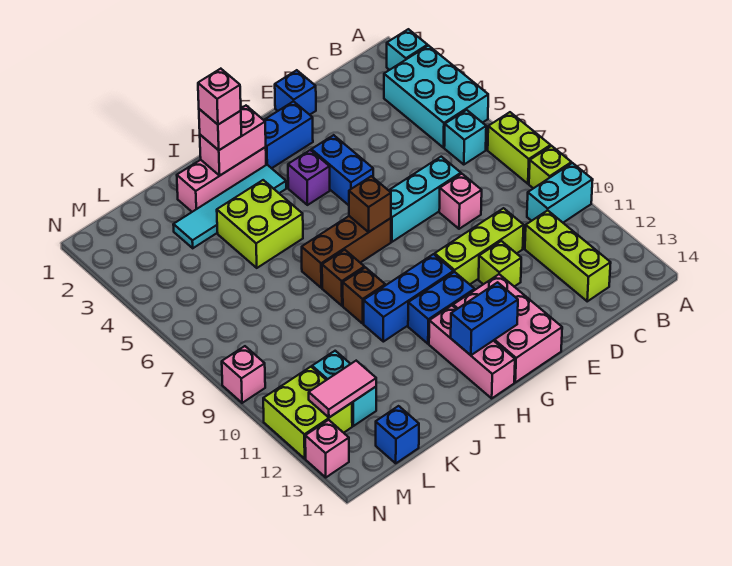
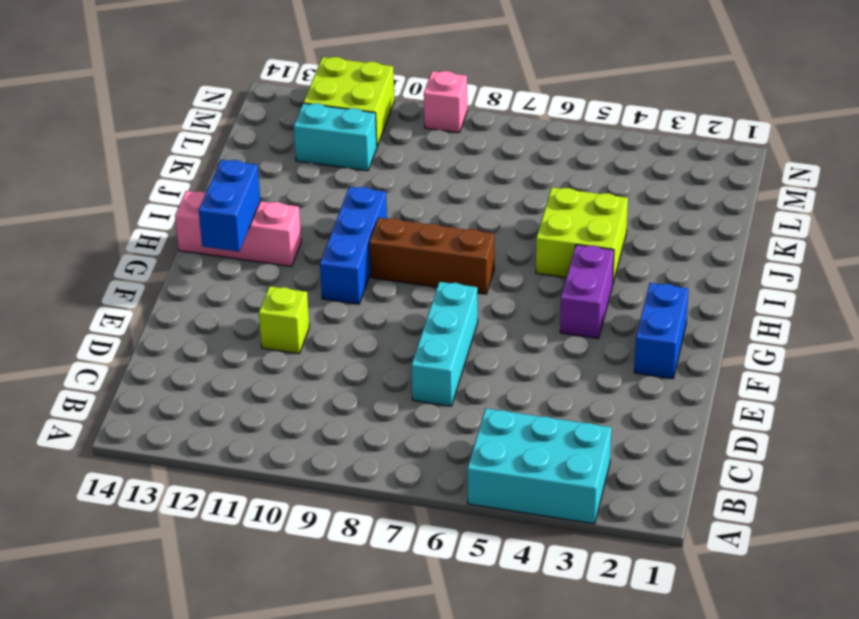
purple brick G4:H4 level 1 -> purple brick G4 level 1
brown brick H7:H9 level 1 -> brown brick G7:I7 level 1
none -> cyan brick A2 level 1
none -> lime brick A7:A8 level 1
none -> lime brick A9 level 1
none -> cyan brick A10:B10 level 1

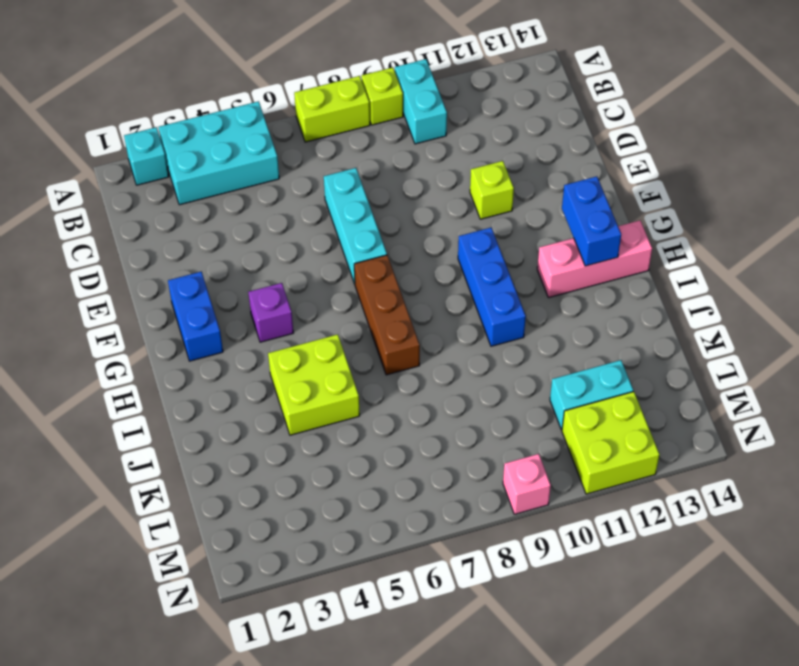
none -> cyan brick B6 level 1
none -> lime brick C11:C13 level 1
none -> pink brick D8 level 1
none -> lime brick D10:F10 level 1

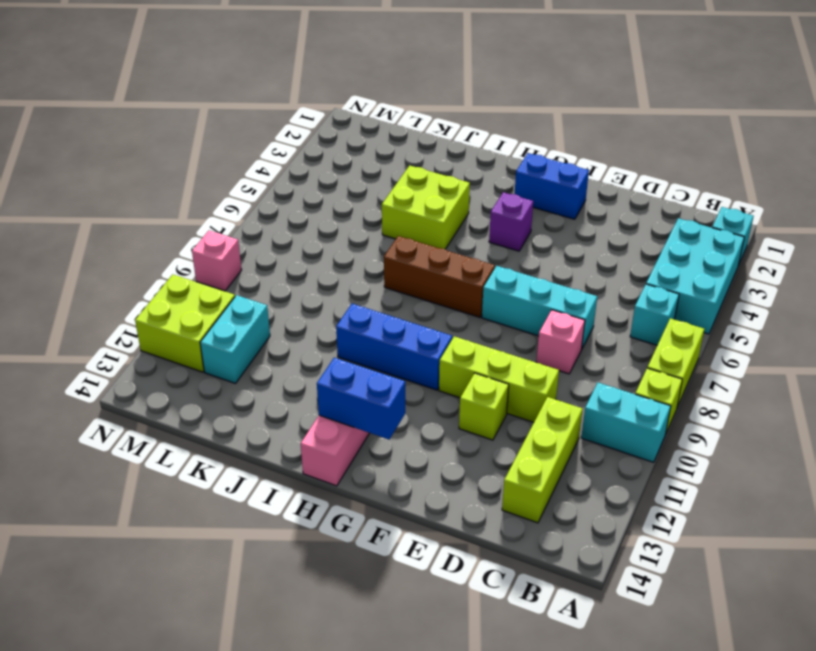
none -> blue brick E1 level 1
none -> blue brick F4:F5 level 1
none -> pink brick F12:G14 level 1
none -> blue brick G11:H11 level 1

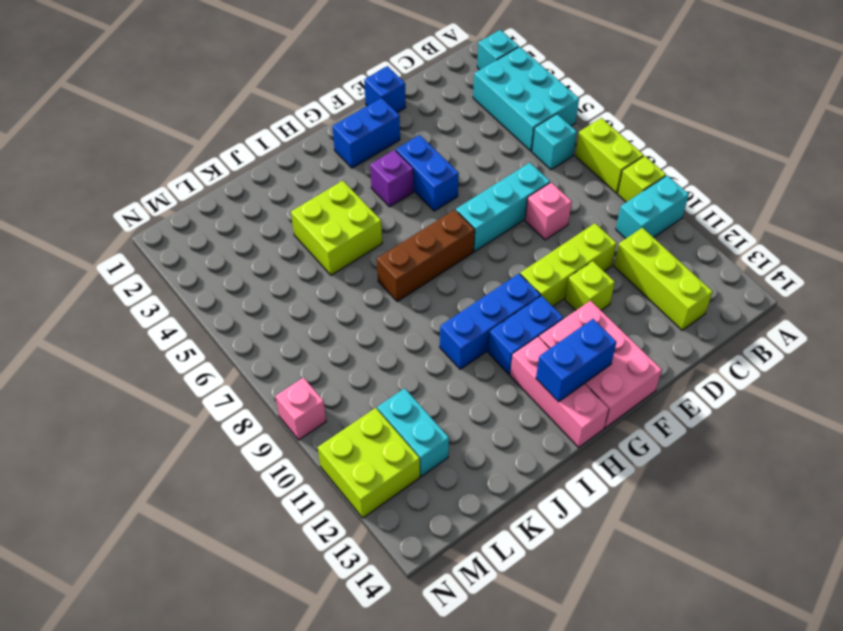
none -> pink brick H2:J2 level 1
none -> cyan tile H3:K3 level 1
none -> brown brick I8 level 1
none -> brown brick I9 level 1

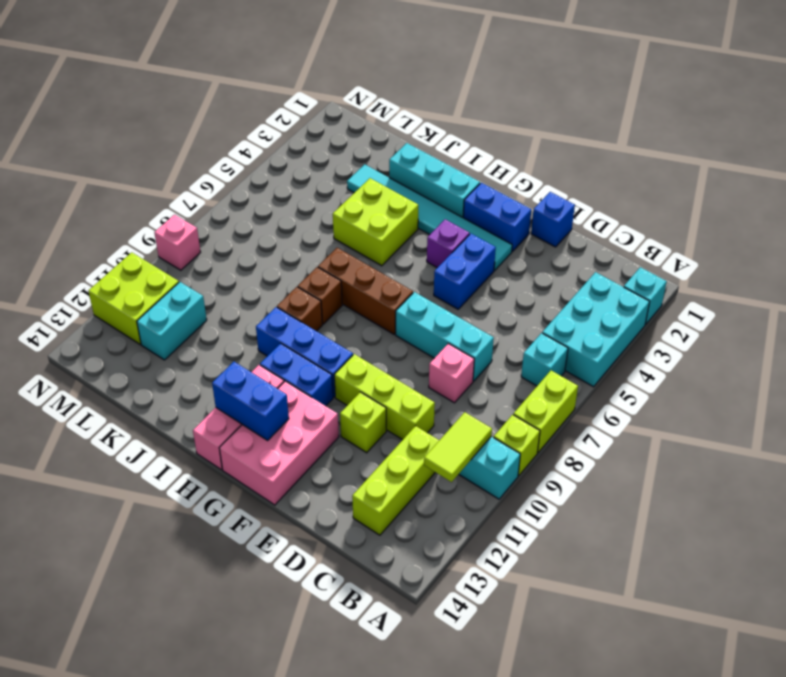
lime tile B10:B11 level 2 -> none
cyan tile F3:K3 level 1 -> cyan tile H3:K3 level 1
cyan brick H2:J2 level 1 -> pink brick H2:J2 level 1
none -> blue brick L14 level 1
none -> pink brick N13 level 1
none -> brown brick G7 level 2
none -> pink brick H2:I2 level 2

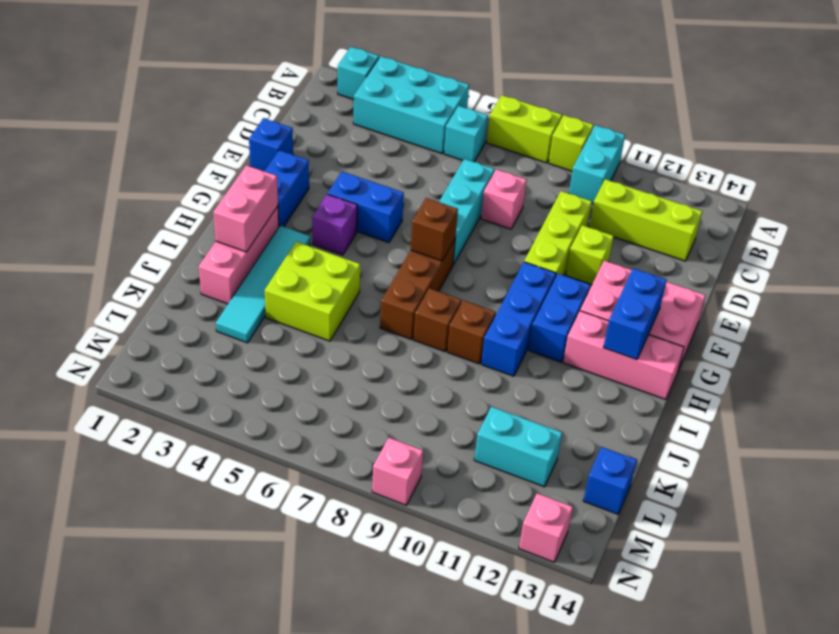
none -> lime brick M11:N12 level 1
none -> pink tile L12:M12 level 2
none -> pink brick I2 level 3
none -> pink brick I2 level 4

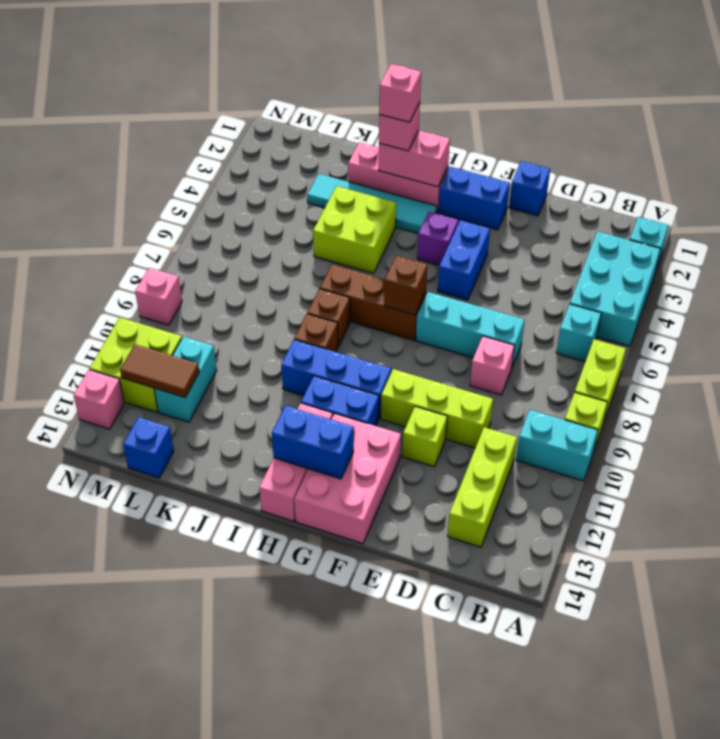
brown tile L12:M12 level 2 -> pink tile L12:M12 level 2

